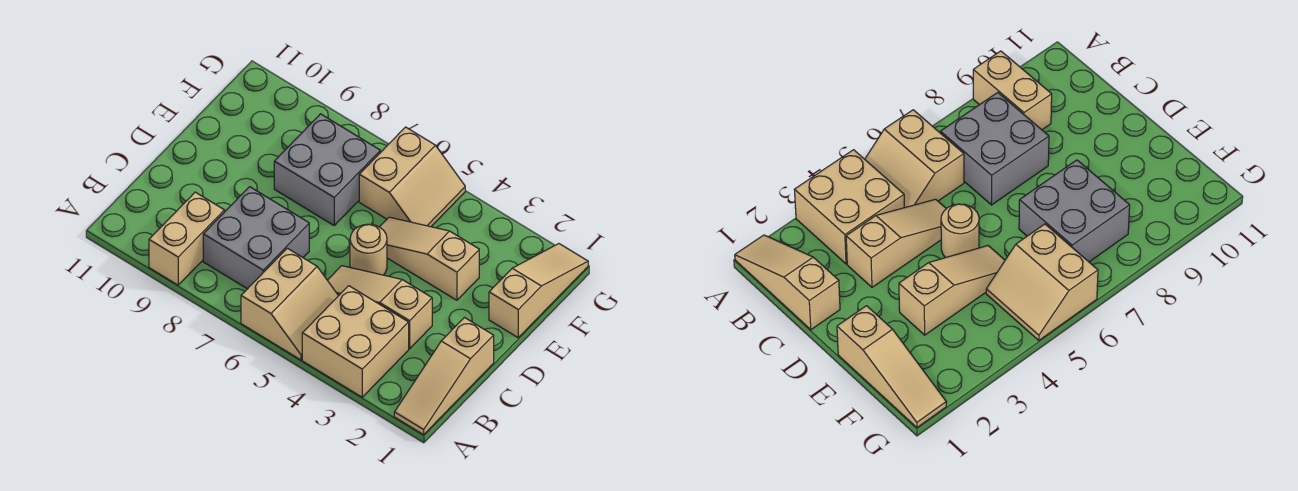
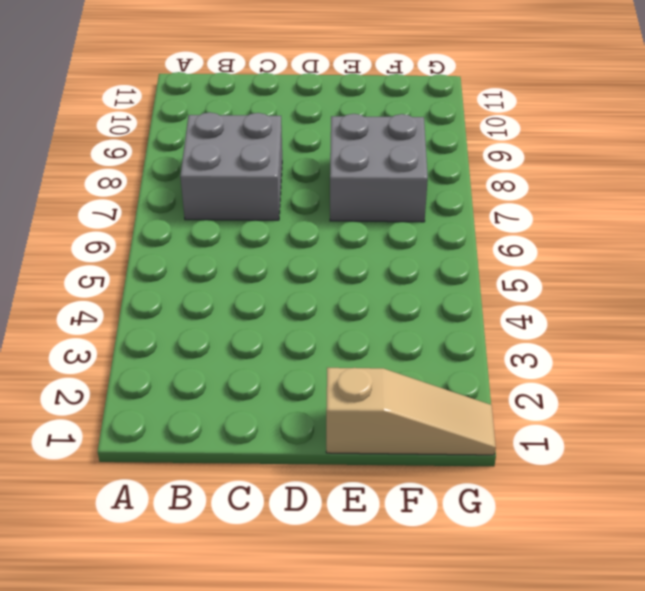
none -> tan slope A1:C1 level 1 top C
none -> tan brick A3:B4 level 1

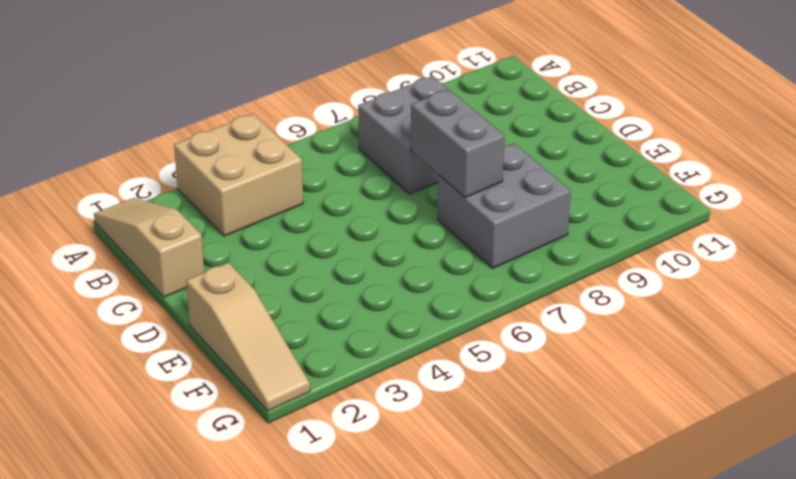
grey brick D7:E7 level 2 -> none
none -> tan slope A5:B6 level 1 top 6
none -> tan brick A9:B9 level 1

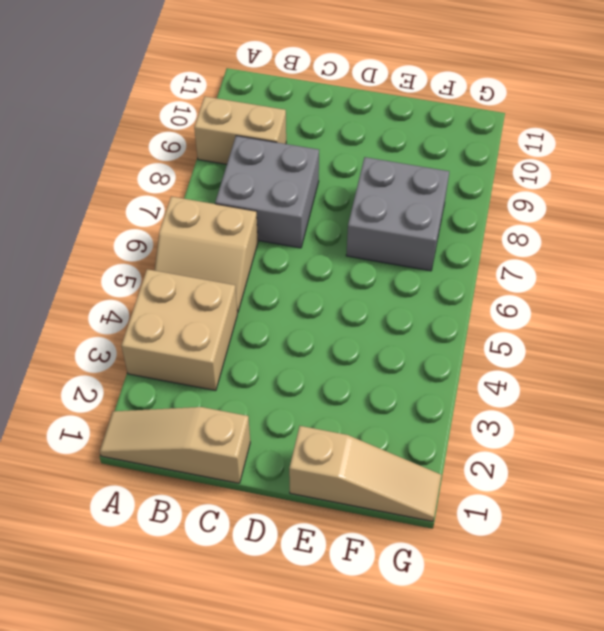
none -> tan slope C3:C5 level 1 top 3
none -> tan round brick D5 level 1

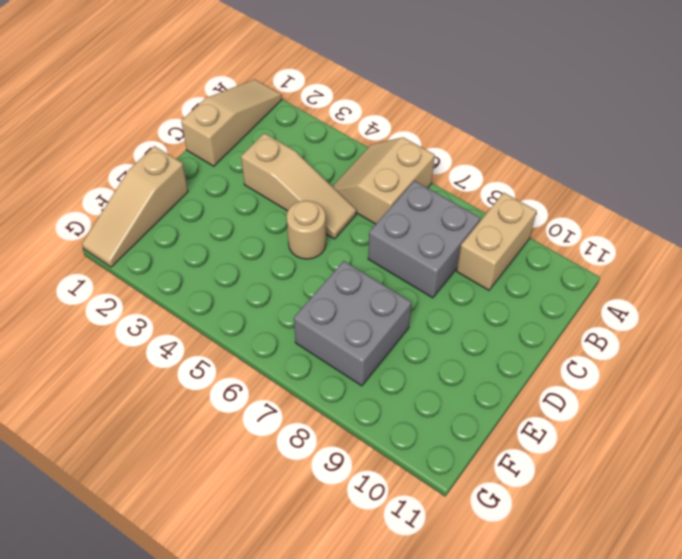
none -> tan brick A3:B4 level 1
none -> tan slope E3:E5 level 1 top 3

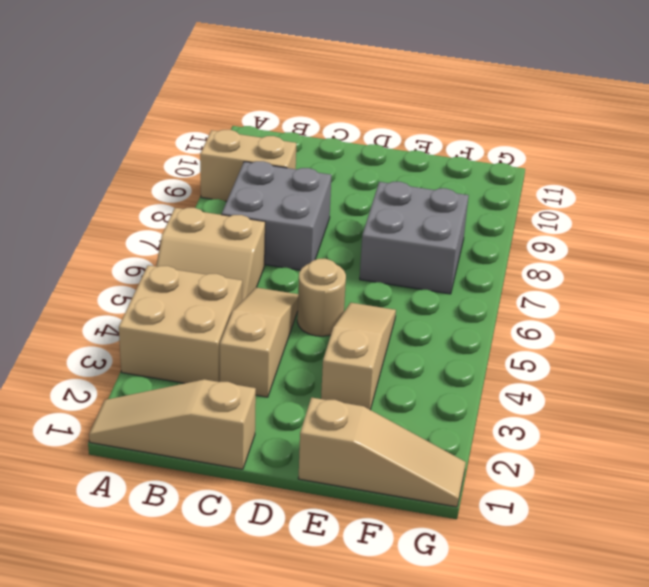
none -> tan slope F5:G6 level 1 top 6

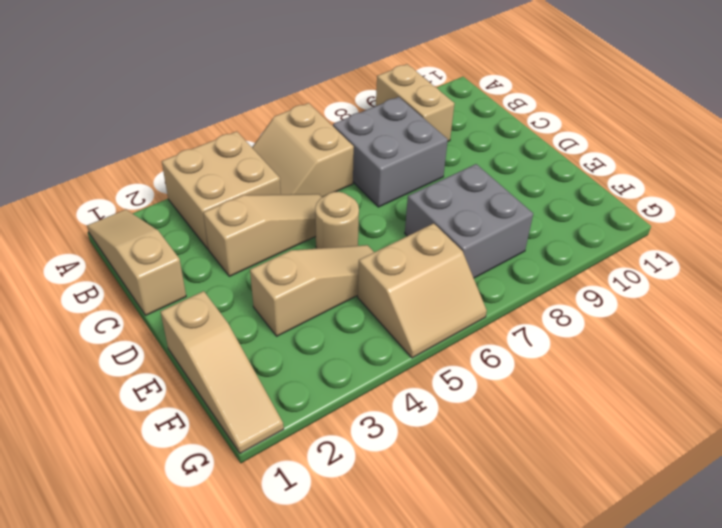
tan slope F5:G6 level 1 top F -> tan slope F5:G6 level 1 top 6

